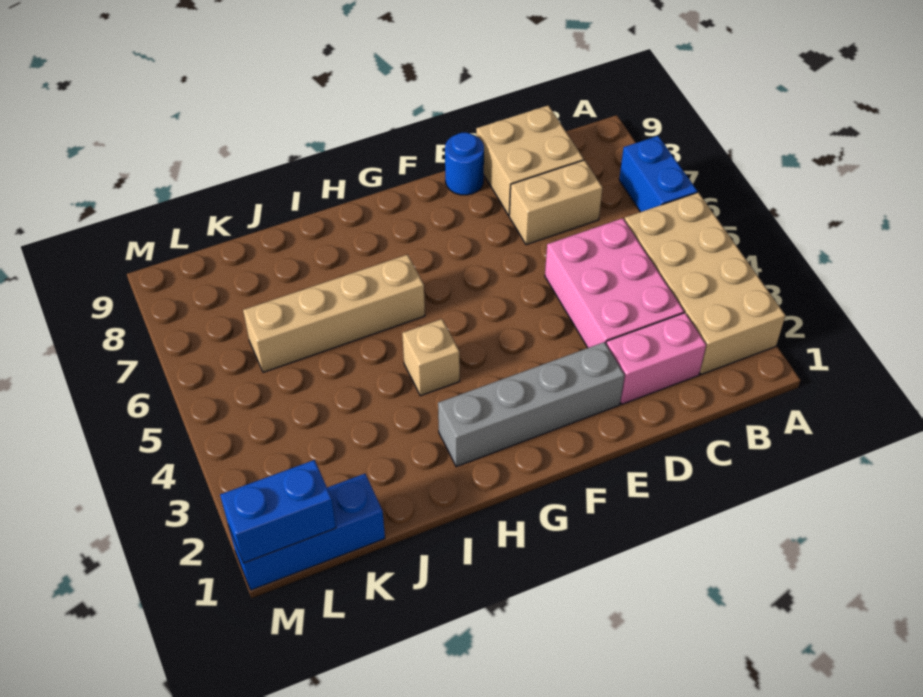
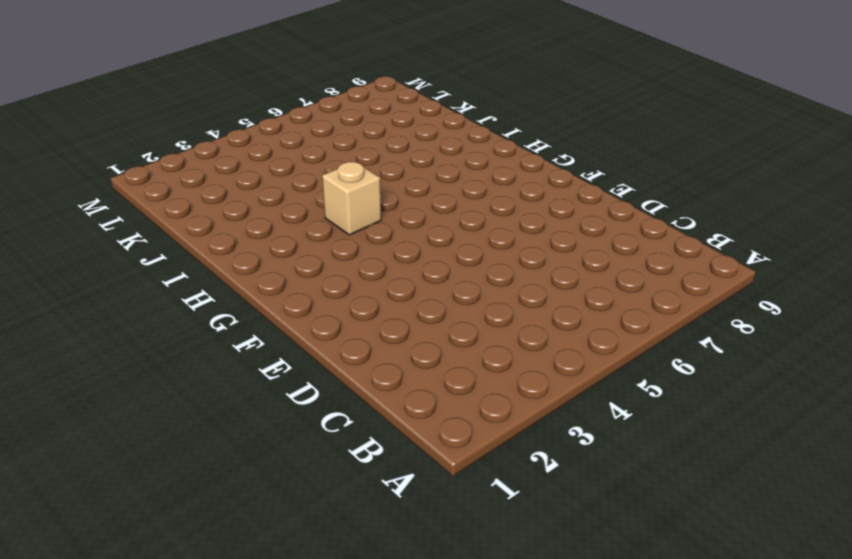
none -> tan brick A2:B5 level 1
none -> blue brick A6:A7 level 1
none -> pink brick C2:D2 level 1

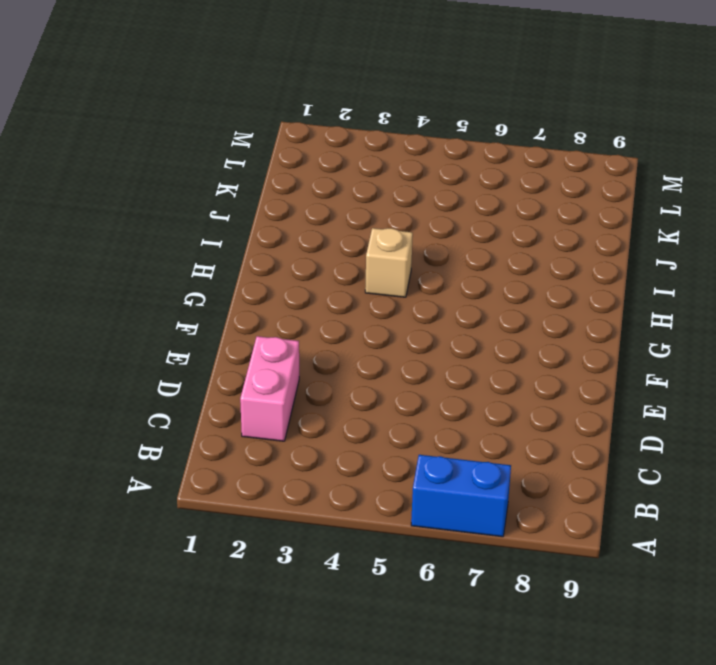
none -> tan brick A2:B5 level 1
none -> pink brick C3:D5 level 1
none -> tan brick C7:D7 level 1

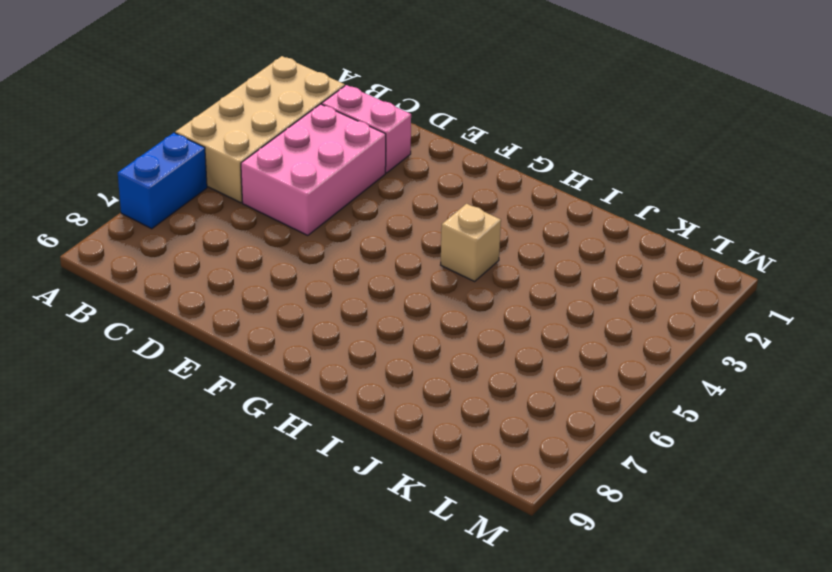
none -> tan brick C7:D7 level 1
none -> tan brick C8:D9 level 1
none -> grey brick E2:H2 level 1

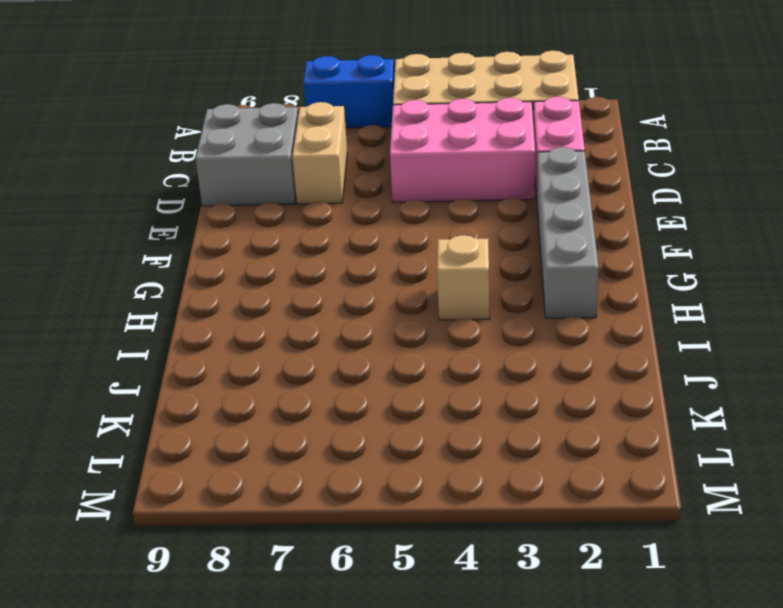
grey brick C8:D9 level 1 -> tan brick C8:D9 level 1
none -> blue round brick E9 level 1
none -> tan brick H6:K6 level 1
none -> blue brick K1:M1 level 1

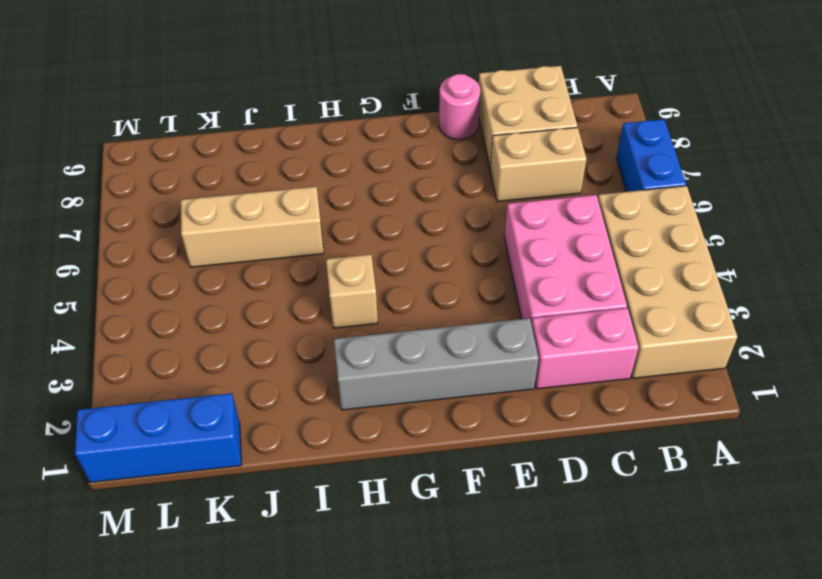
pink round brick E9 level 1 -> blue round brick E9 level 1
tan brick I6:K6 level 1 -> tan brick H6:K6 level 1
none -> blue brick L1:M1 level 2

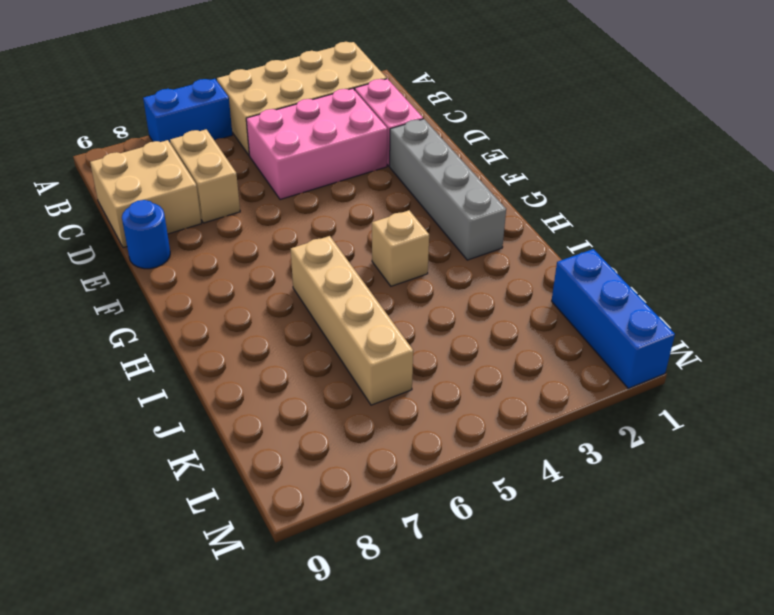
none -> blue brick L1:M1 level 2

